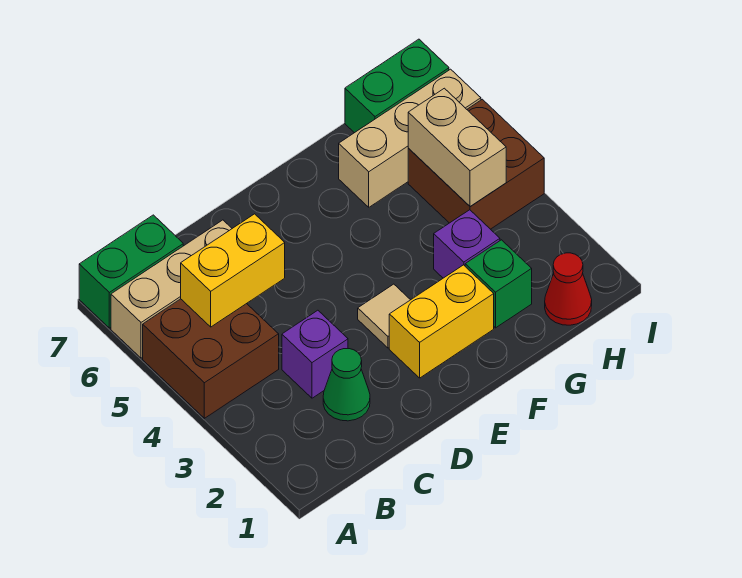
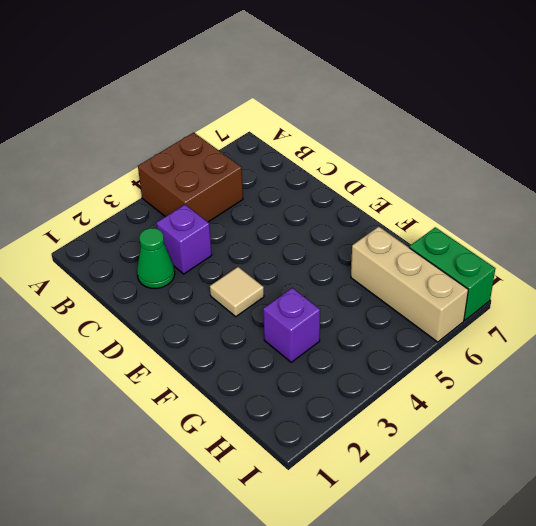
none -> tan brick A6:C6 level 1
none -> green brick A7:B7 level 1
none -> yellow brick E2:F2 level 1

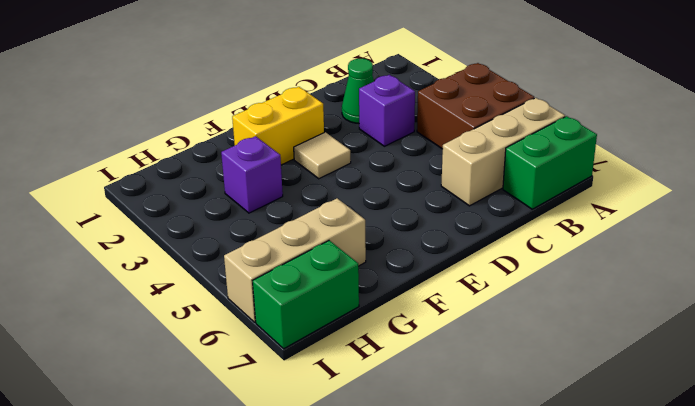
none -> green brick G2 level 1
none -> red cone H1 level 1
none -> brown brick H4:I5 level 1

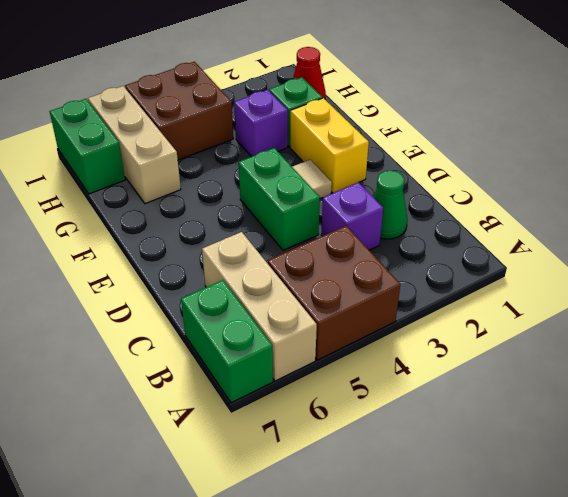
green brick D4:E4 level 1 -> none
none -> yellow brick B5:C5 level 2
none -> tan brick H4:H5 level 2

